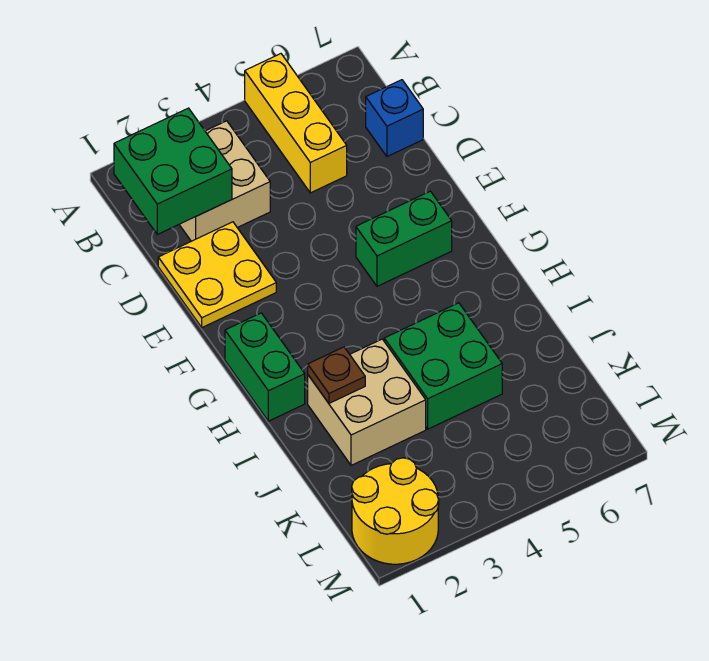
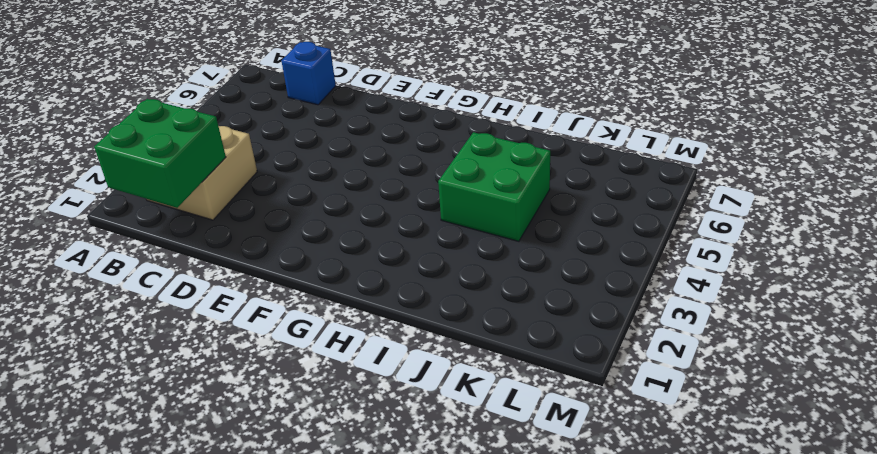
none -> yellow brick A5:C5 level 1
none -> yellow plate D1:E2 level 1

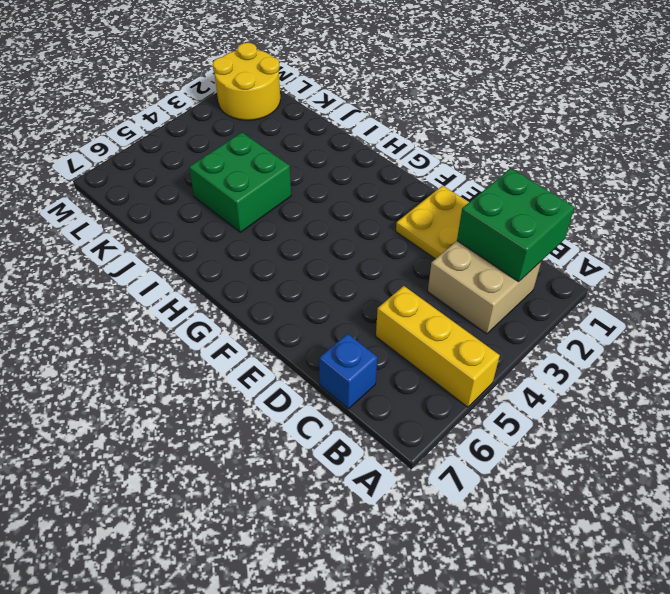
none -> green brick F5:F6 level 1
none -> green brick G1:H1 level 1

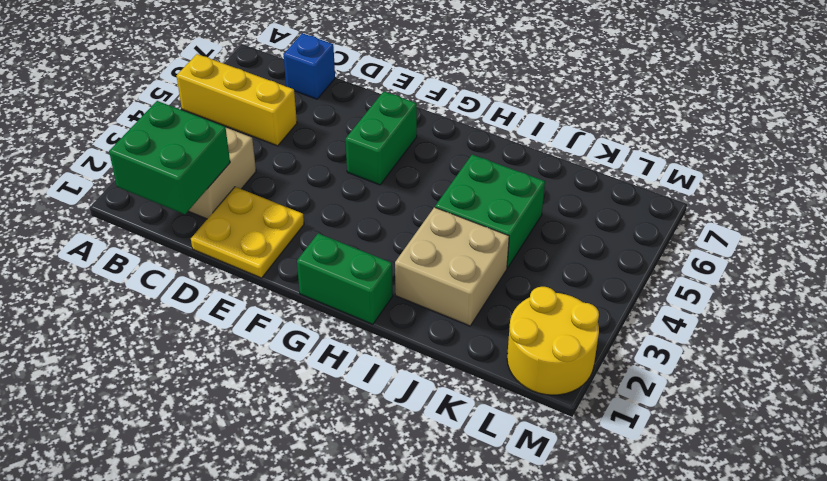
none -> brown plate I2 level 2

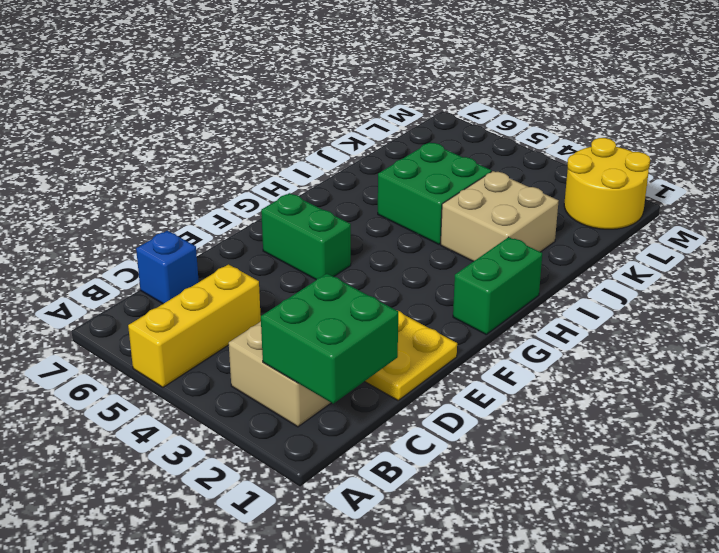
none -> brown plate I2 level 2

